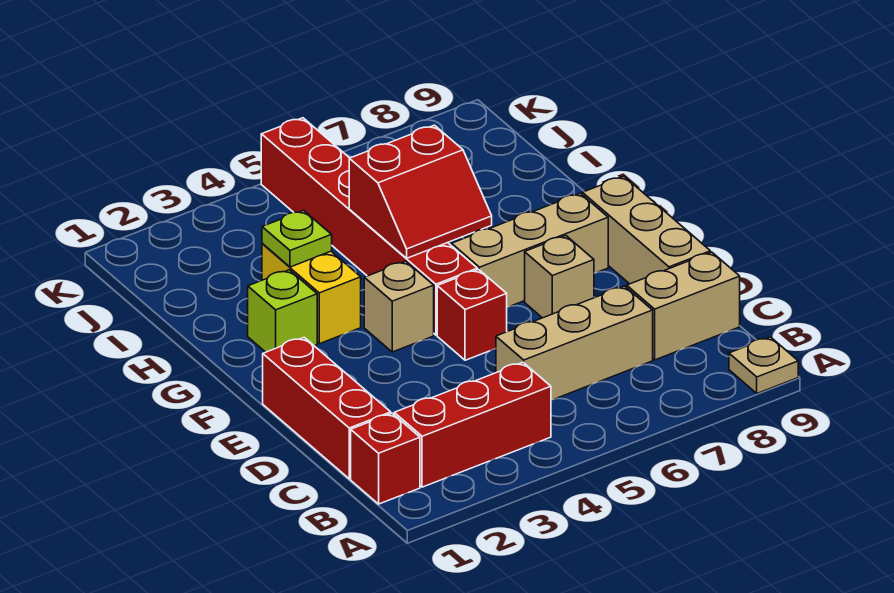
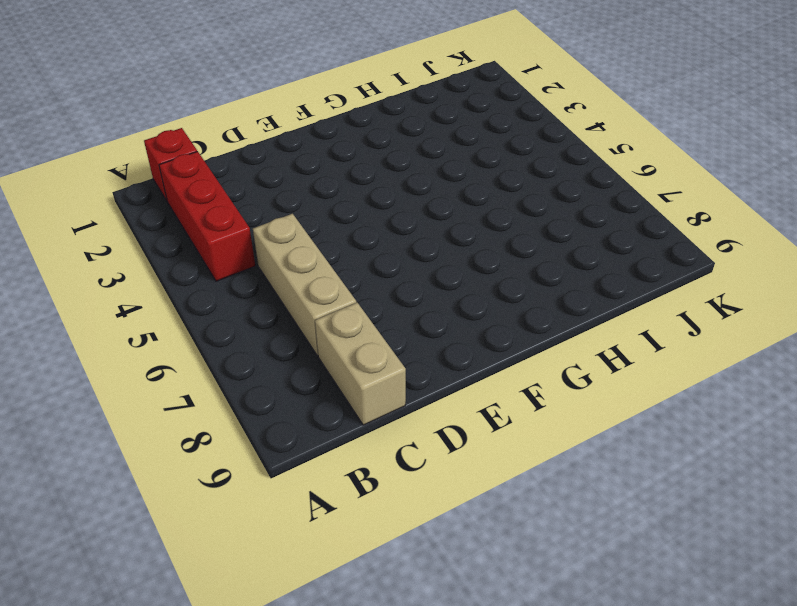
none -> tan plate A9 level 1
none -> red brick C1:E1 level 1
none -> tan brick D9:F9 level 1

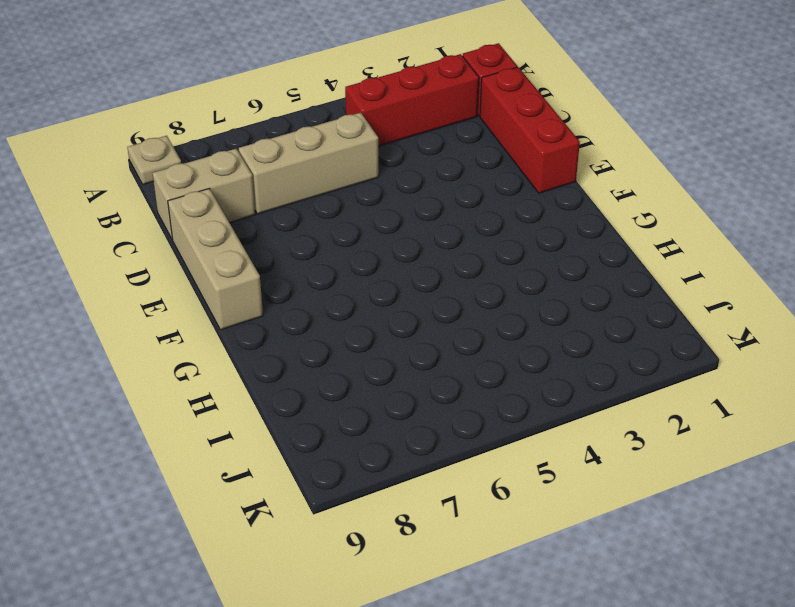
none -> red brick E5 level 1
none -> tan brick E7 level 1
none -> tan brick F4 level 1

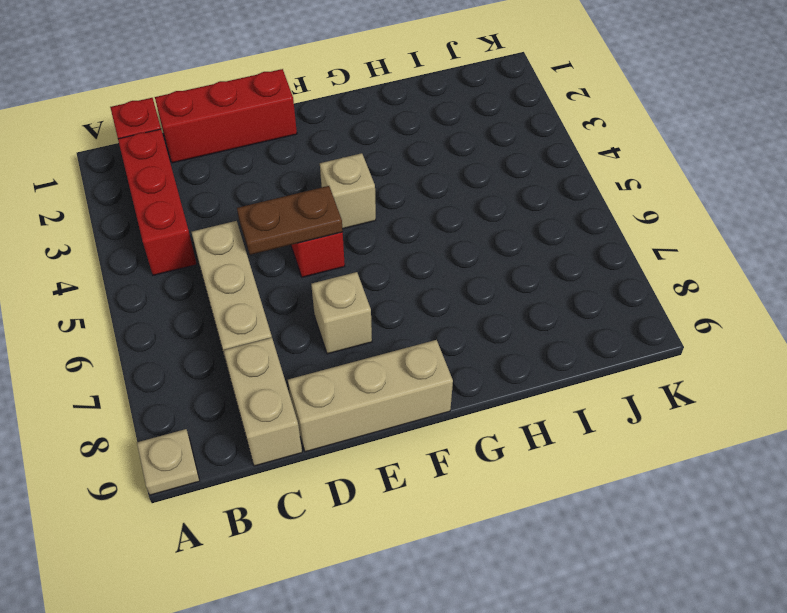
brown plate D5:E5 level 2 -> none
none -> red brick F5:K5 level 1
none -> tan brick F6:F8 level 1
none -> lime brick G2 level 1

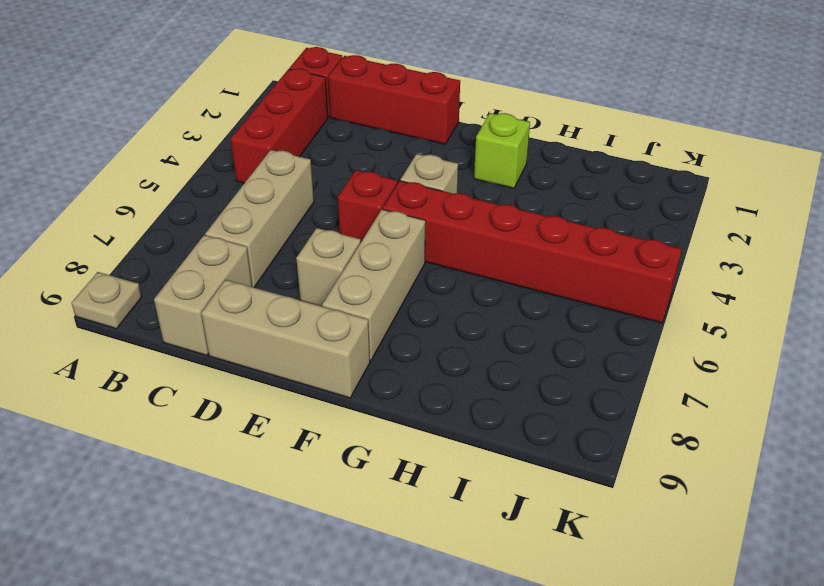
none -> yellow brick G3:H3 level 1
none -> red slope G5:H6 level 2 top H
none -> lime plate H3 level 2

